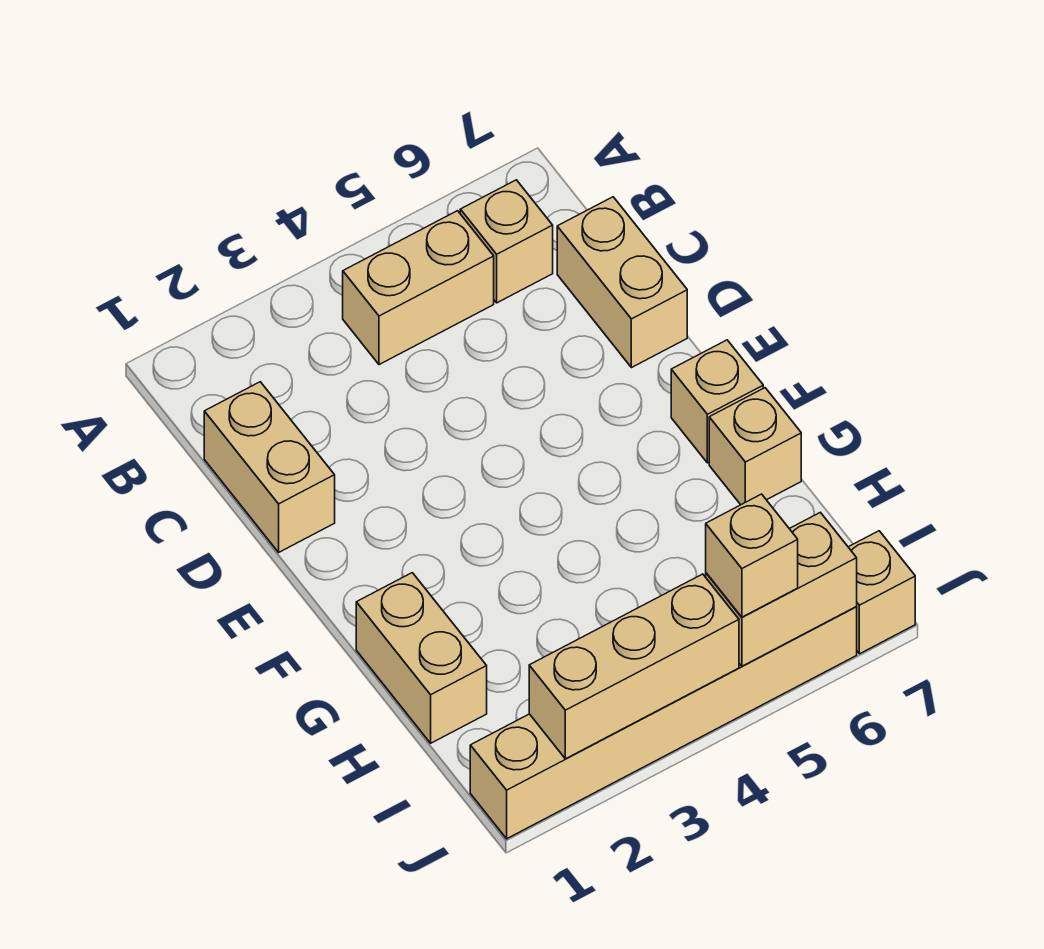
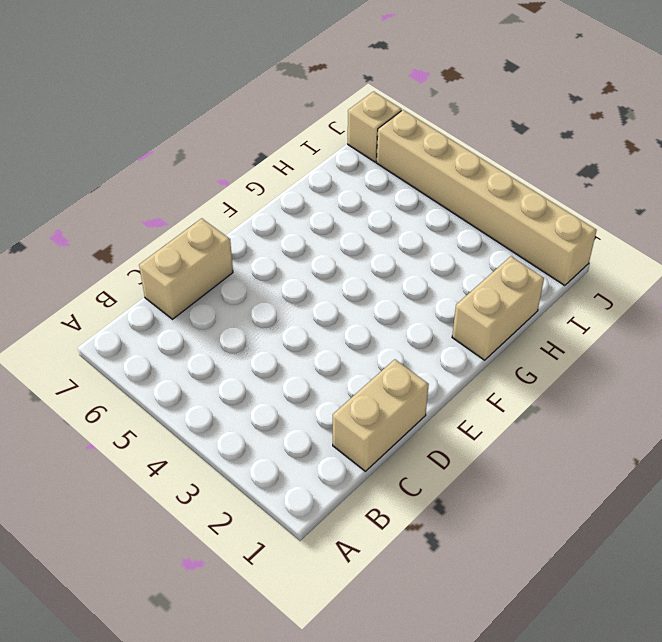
none -> tan brick B4:B5 level 1
none -> tan brick B6 level 1
none -> tan brick F7 level 1

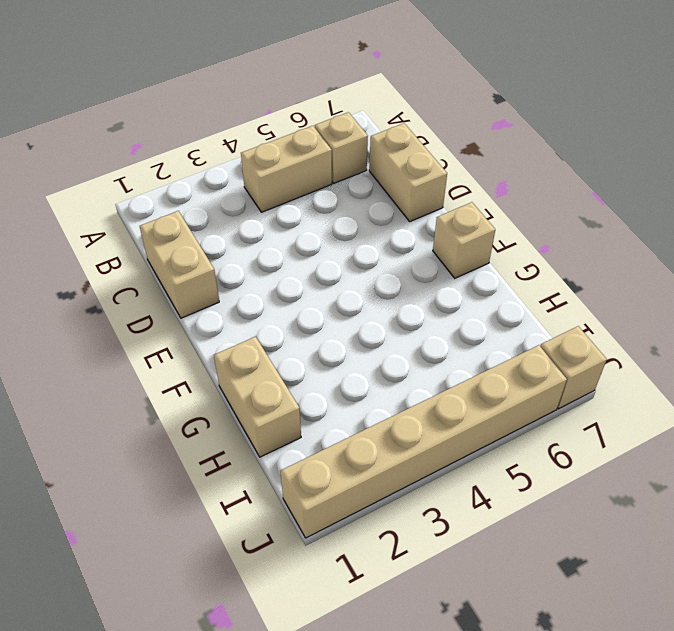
none -> tan brick G7 level 1
none -> tan brick J2:J4 level 2
none -> tan brick J5:J6 level 2

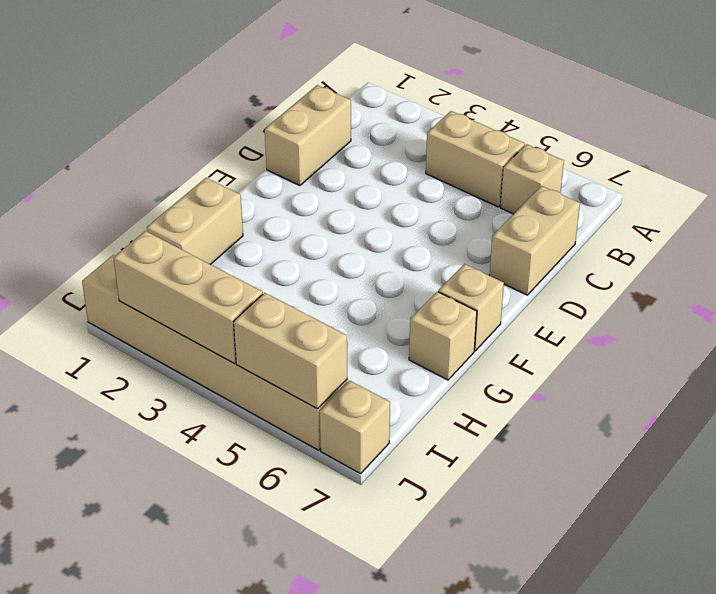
none -> tan brick J5 level 3

